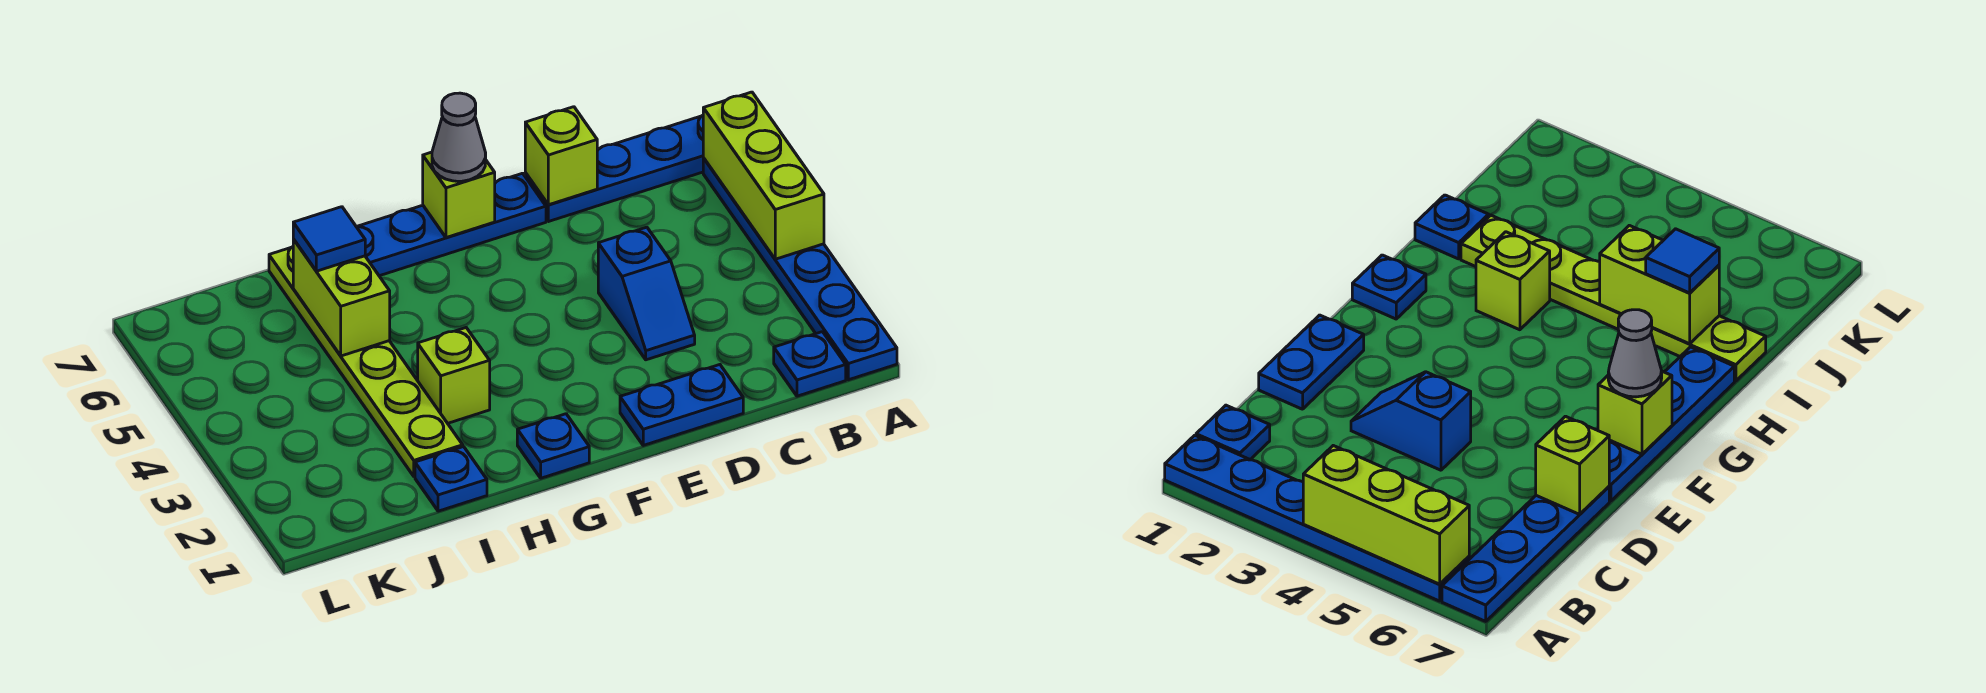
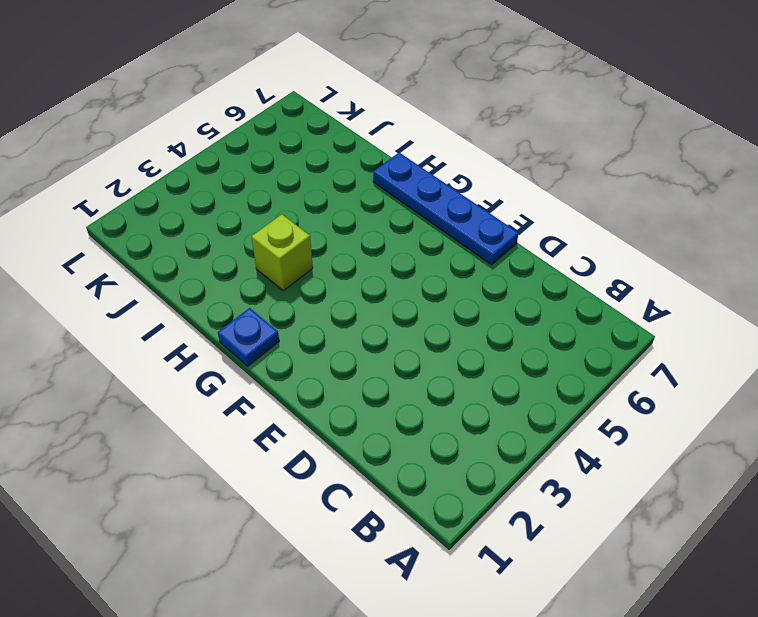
none -> blue plate A1:A6 level 1
none -> blue plate A7:D7 level 1
none -> blue plate B1 level 1

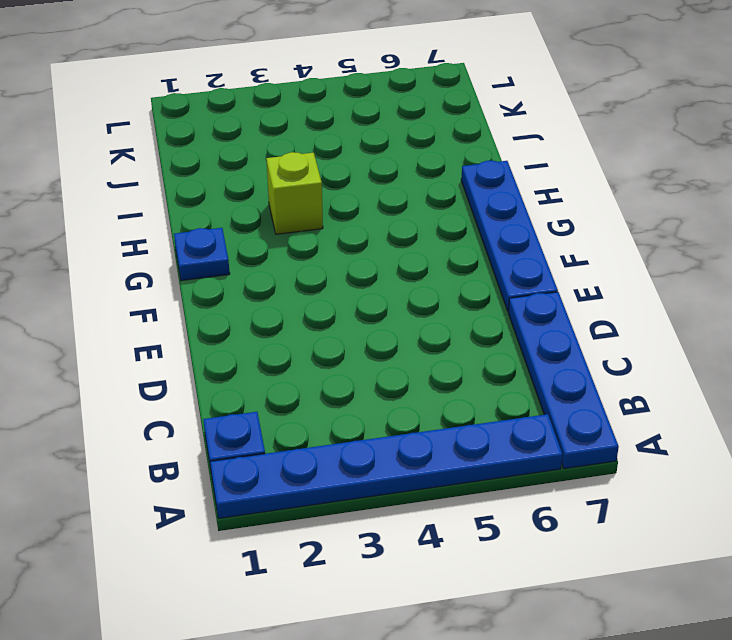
none -> blue plate D1:E1 level 1
none -> blue slope D3:D4 level 1 top 4
none -> blue plate I1 level 1

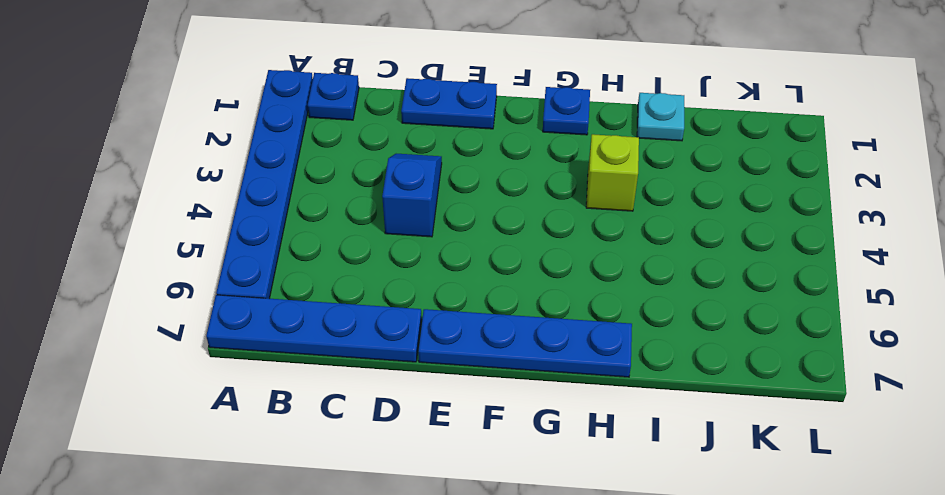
cyan plate I1 level 1 -> blue plate I1 level 1
none -> lime plate I2:I7 level 1
none -> lime brick A4:A6 level 2
none -> lime brick D7 level 2

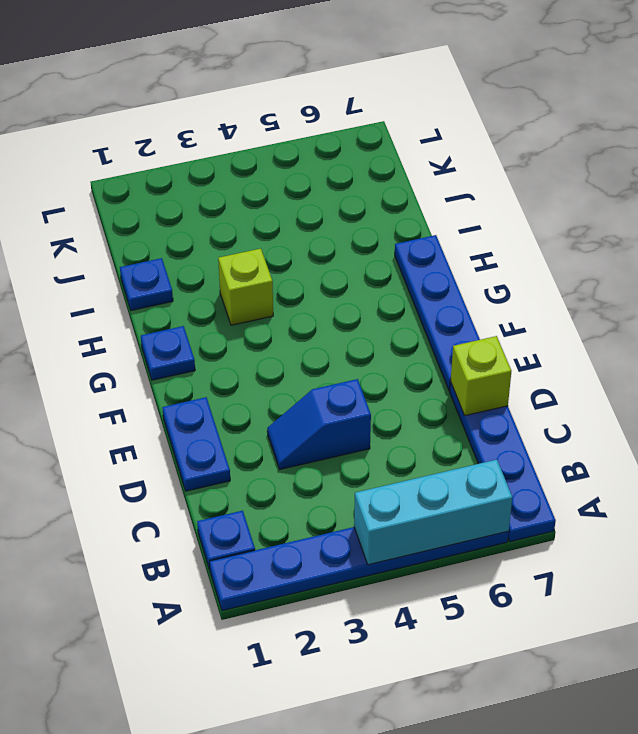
cyan brick A4:A6 level 2 -> lime brick A4:A6 level 2
none -> lime plate I2:I7 level 1
none -> lime brick F7 level 2
none -> lime brick I5:I6 level 2

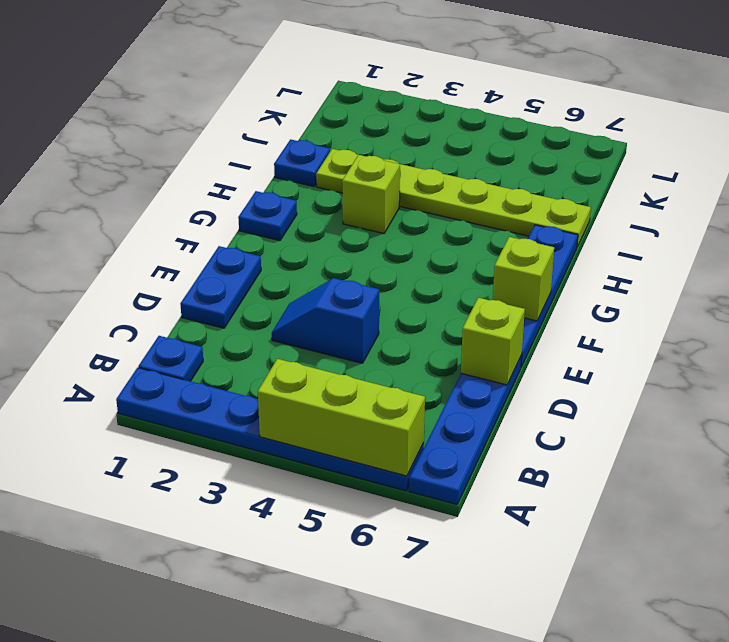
none -> lime brick I5:I6 level 2
none -> grey cone F7 level 3
none -> blue tile I6 level 3

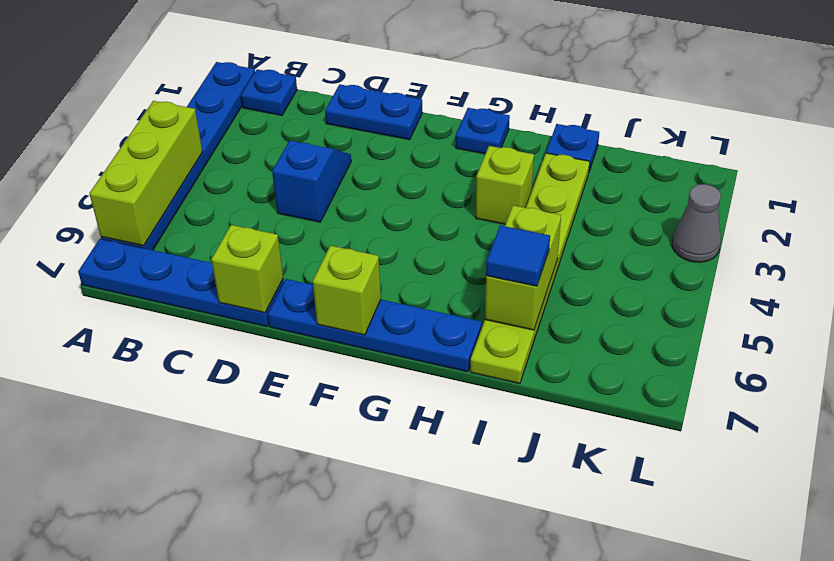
grey cone L3 level 1 -> grey cone F7 level 3

